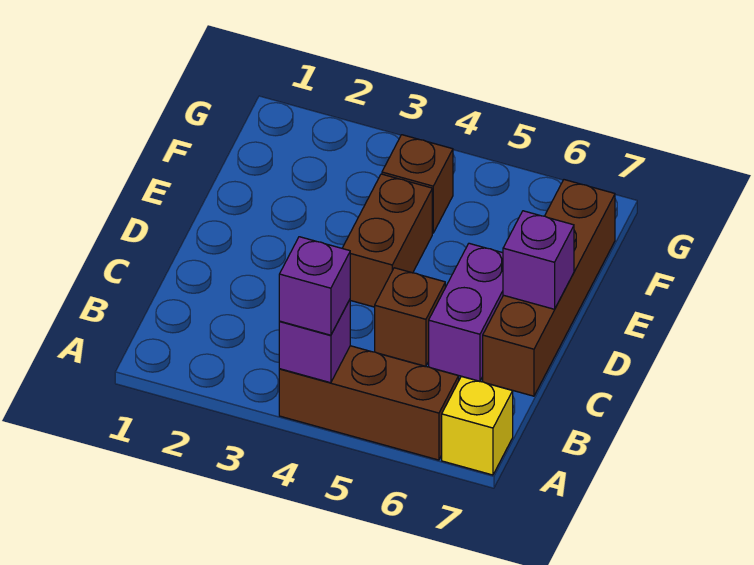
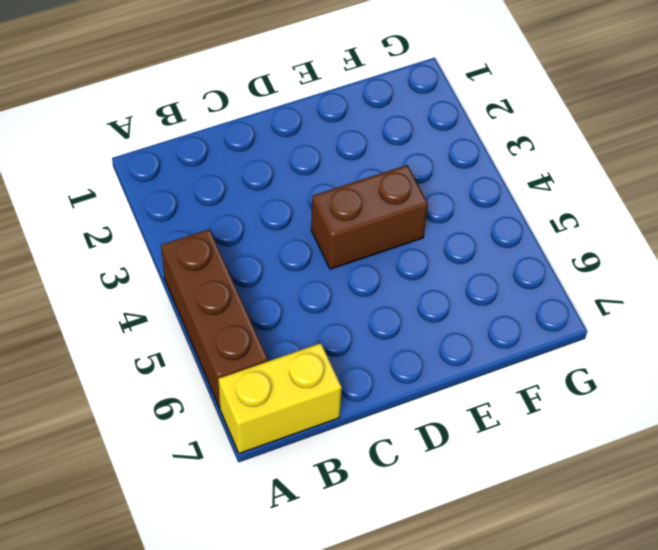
yellow brick A7:B7 level 1 -> yellow brick A7 level 1
none -> brown brick C5 level 1
none -> purple brick C6:D6 level 1

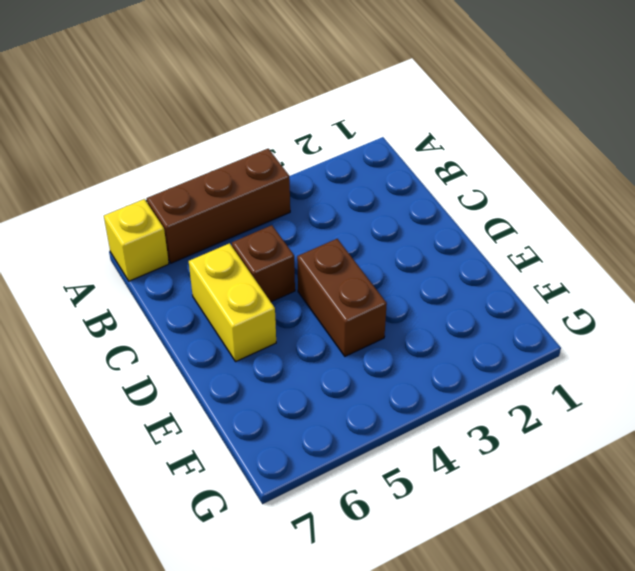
yellow brick C6:D6 level 1 -> purple brick C6:D6 level 1
none -> brown brick C7:F7 level 1
none -> brown brick F4 level 1

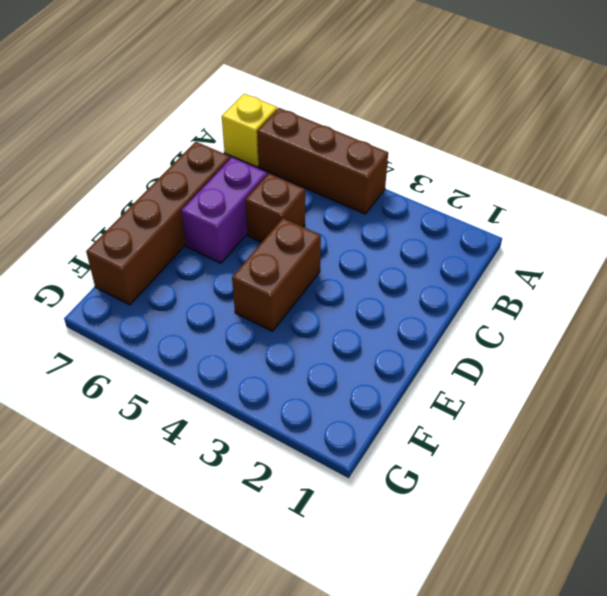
none -> brown brick F4 level 1
none -> purple brick A4 level 2

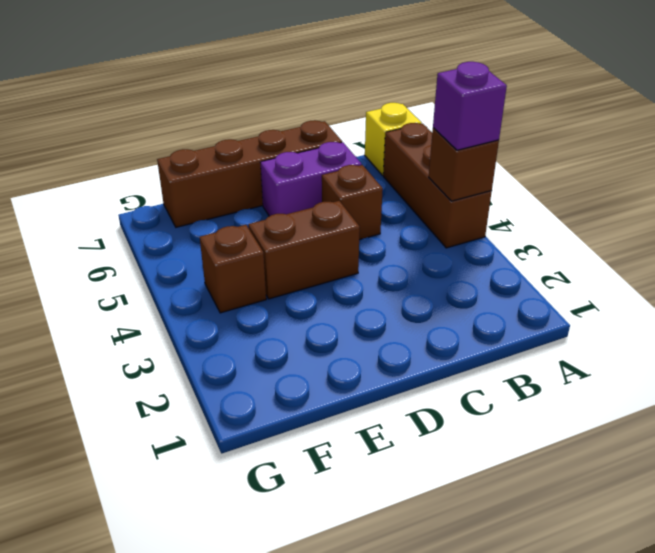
brown brick A4 level 2 -> purple brick A4 level 2
none -> purple brick D7 level 2

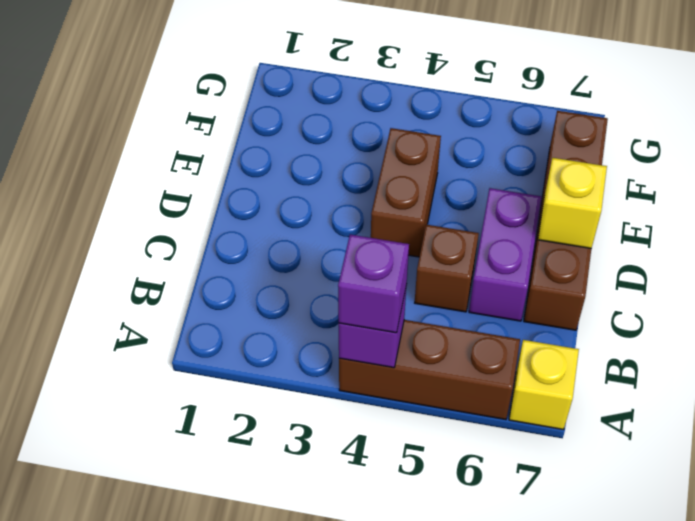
yellow brick D7 level 2 -> purple brick D7 level 2
none -> brown brick F4 level 1

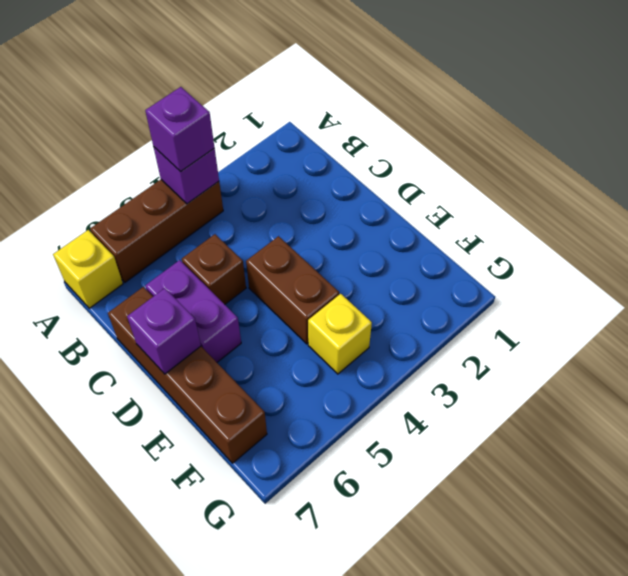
yellow brick F4 level 1 -> brown brick F4 level 1

